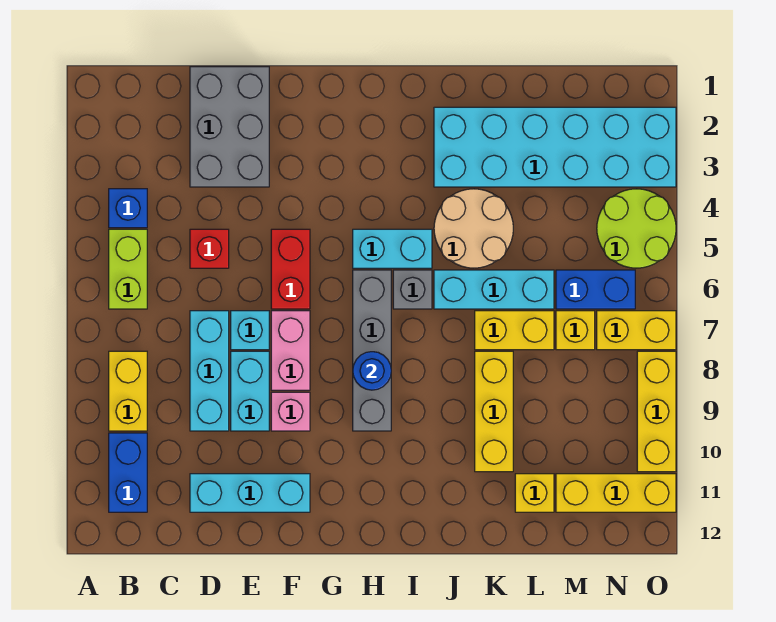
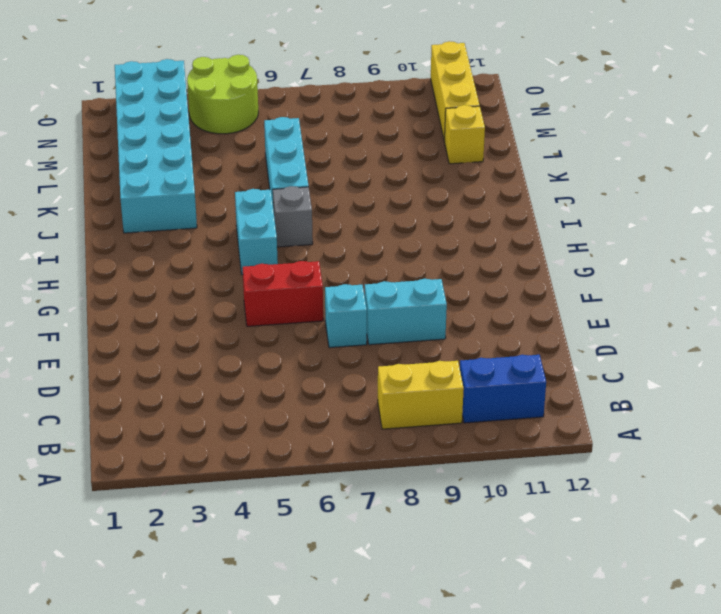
none -> blue brick B4 level 1
none -> lime brick B5:B6 level 1
none -> grey brick D1:E3 level 1

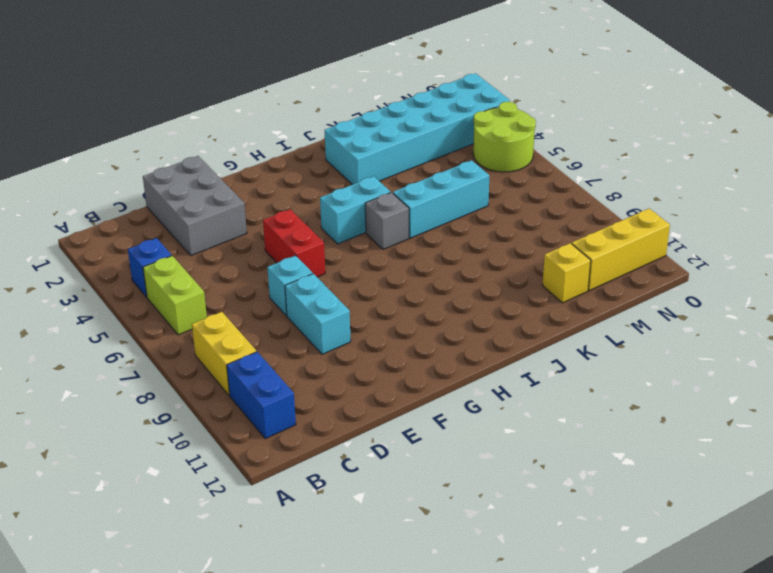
none -> red brick D5 level 1
none -> cyan brick D7:D9 level 1
none -> cyan brick D11:F11 level 1

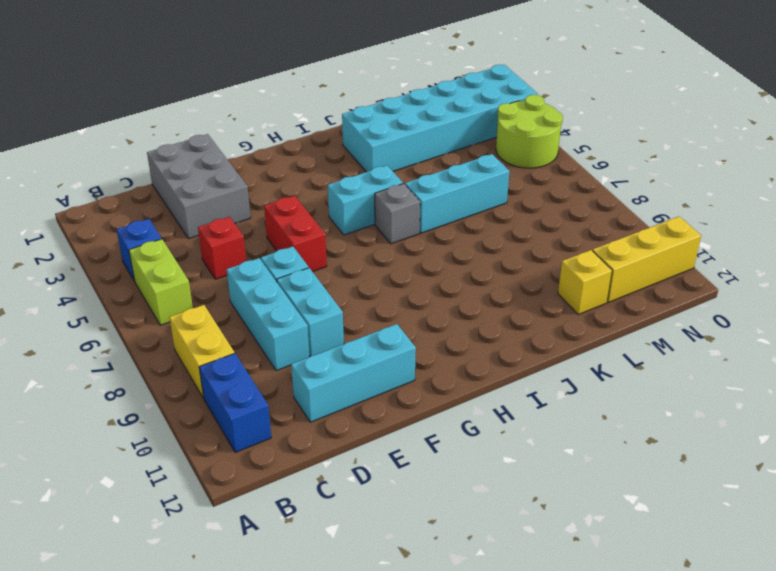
none -> pink brick F7:F8 level 1
none -> pink brick F9 level 1
none -> grey brick H6:H9 level 1

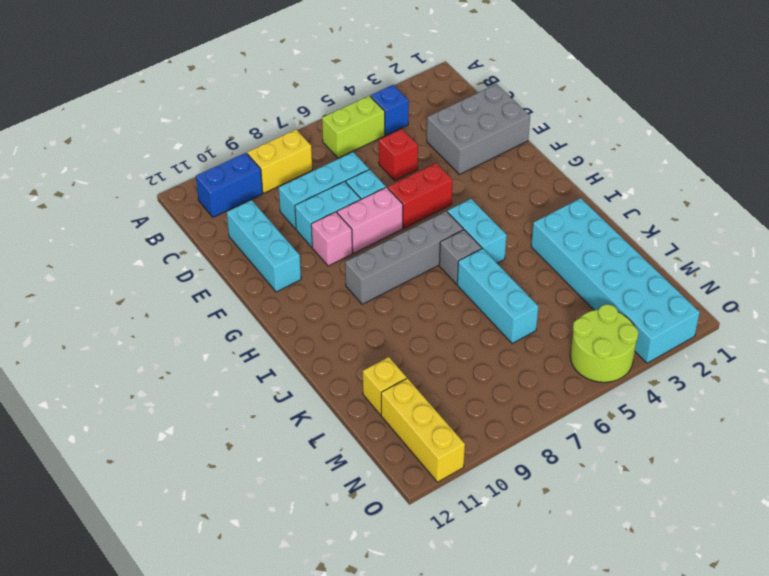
none -> tan round brick J4:K5 level 1
none -> yellow brick K7:L7 level 1
none -> yellow brick K8:K10 level 1

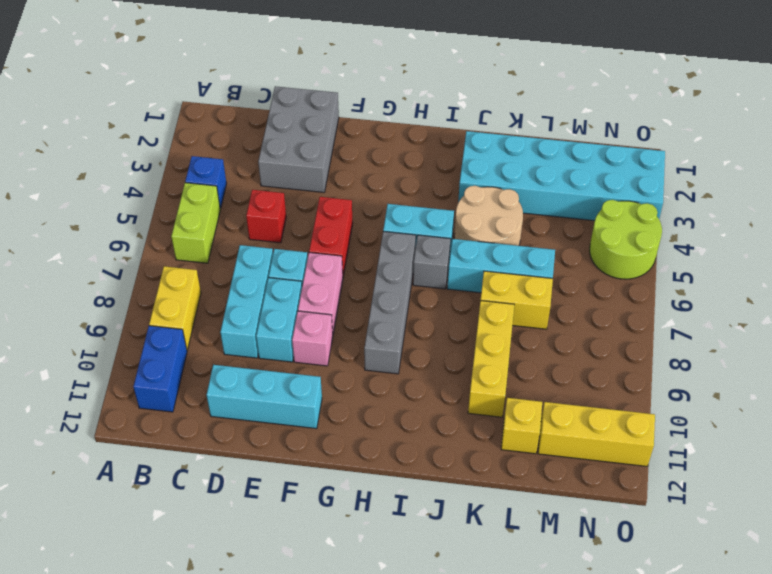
none -> blue brick M6:N6 level 1
none -> yellow brick M7 level 1
none -> yellow brick N7:O7 level 1

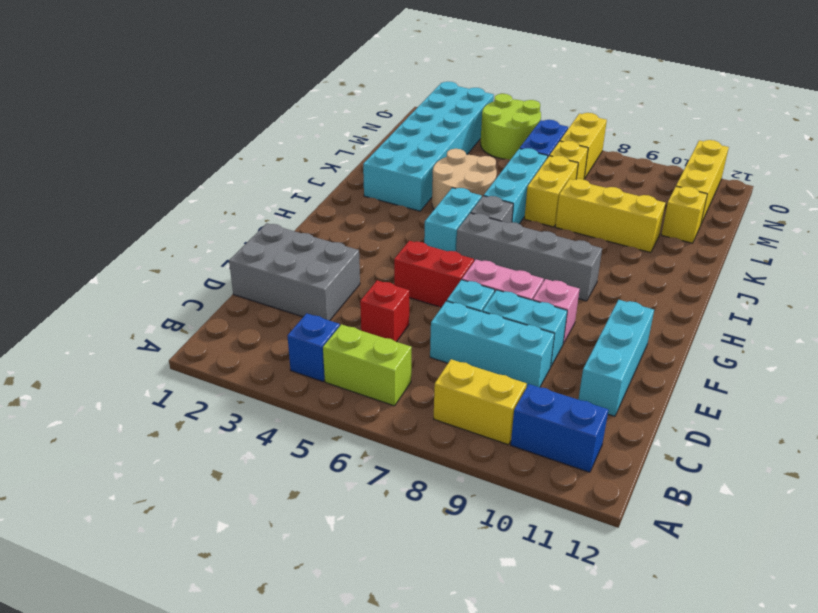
none -> yellow brick O8:O10 level 1
none -> blue round brick H8 level 2

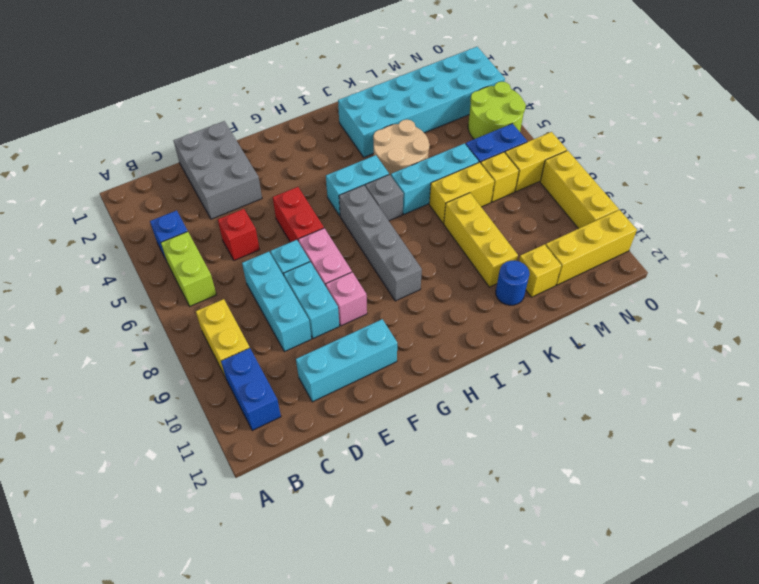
blue round brick K11 level 1 -> blue round brick H8 level 2

